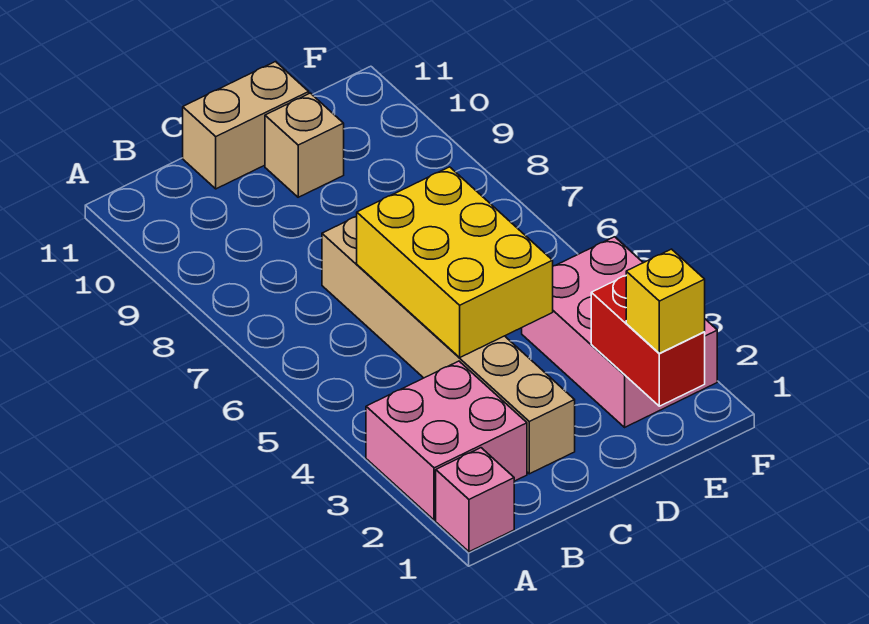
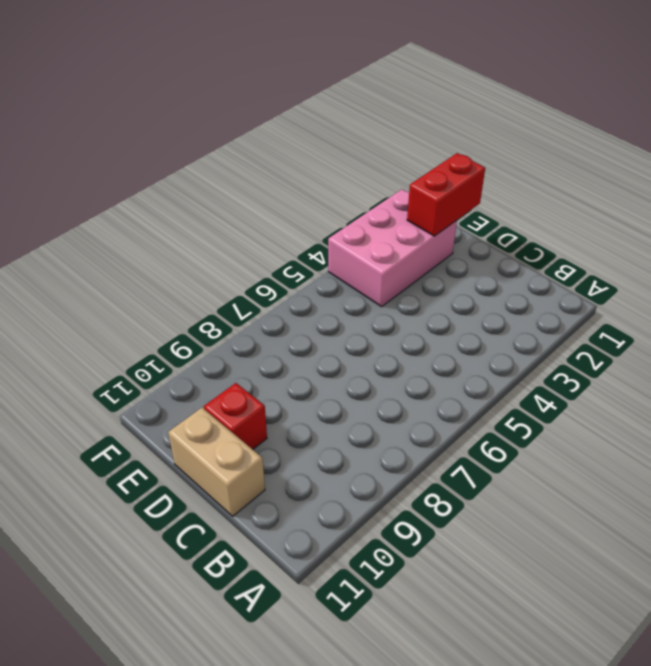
red brick D10 level 1 -> tan brick D10 level 1
none -> pink brick A1 level 1
none -> pink brick A2:B3 level 1

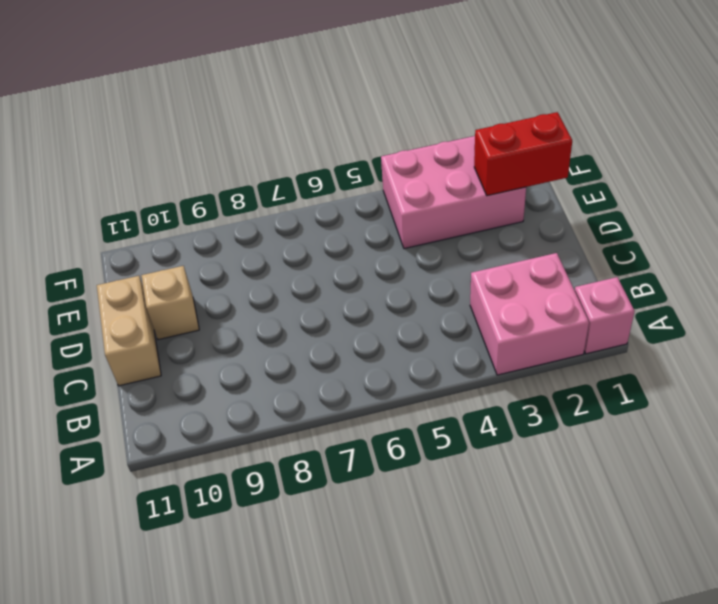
none -> tan brick C2:C7 level 1
none -> yellow brick C4:D6 level 2

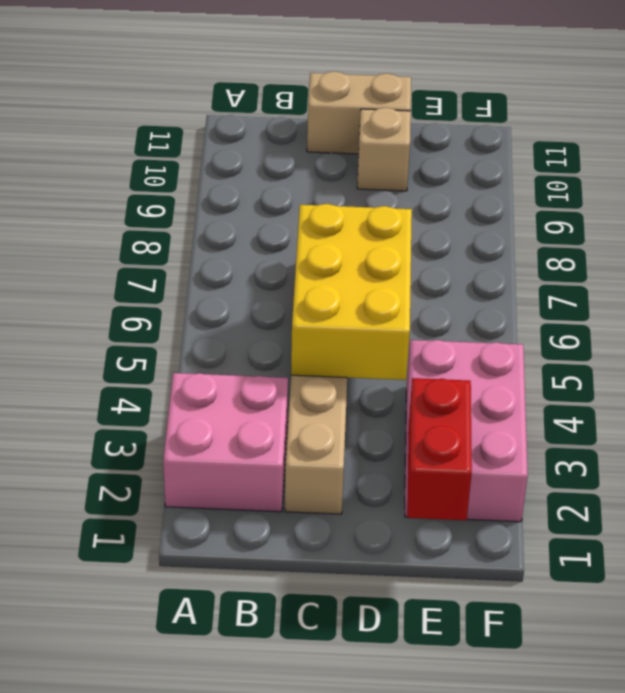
none -> pink brick A1 level 1
none -> yellow brick E1 level 3

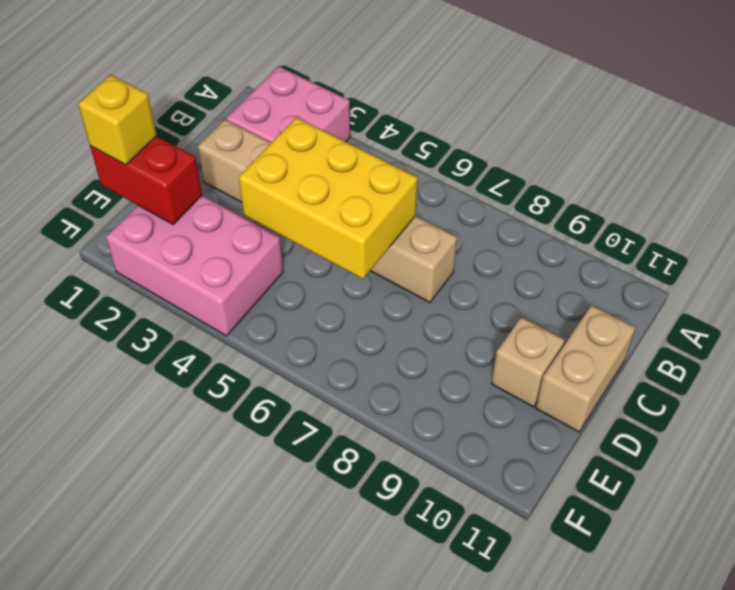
none -> pink brick A1 level 1

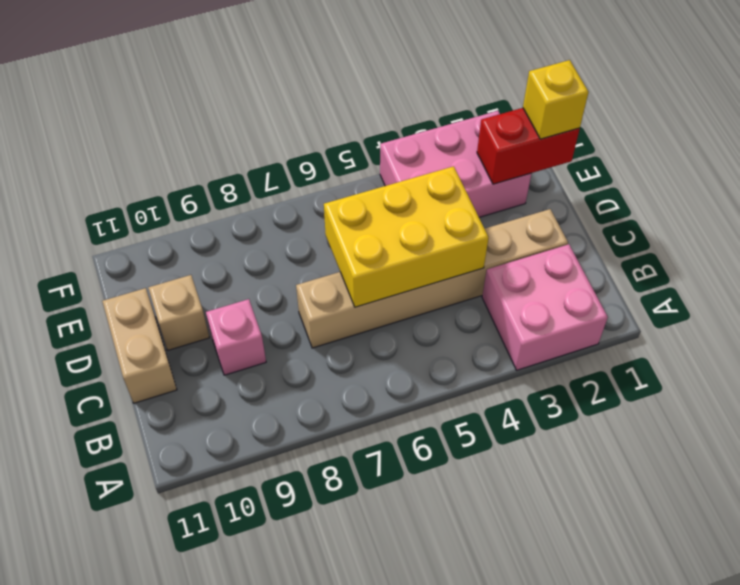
pink brick C9 level 1 -> pink brick A1 level 1

